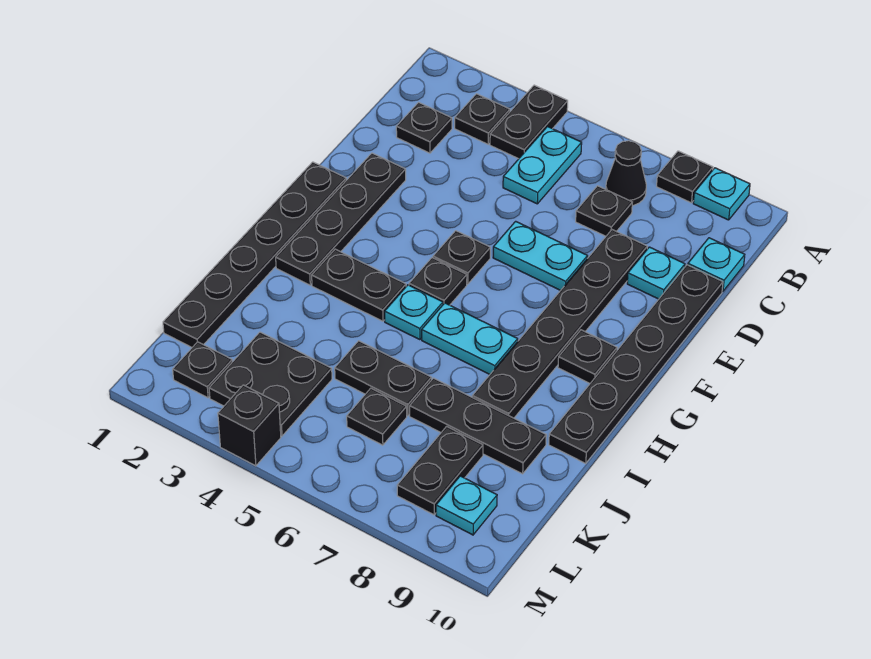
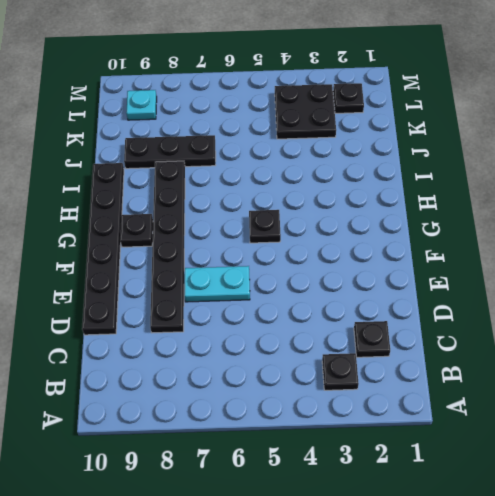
none -> black plate A4:B4 level 1
none -> black plate A8 level 1
none -> cyan plate A9 level 1

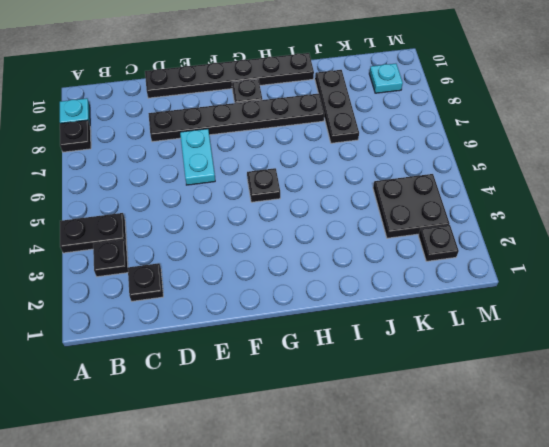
none -> cyan plate B5:C5 level 1
none -> black cone B7 level 1
none -> black plate C7 level 1

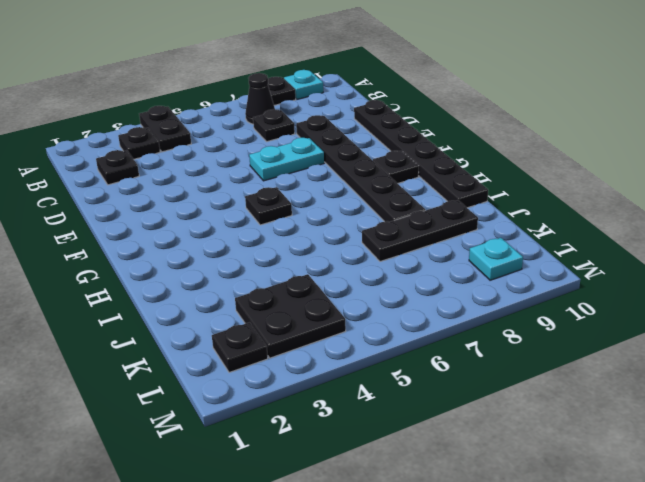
none -> cyan plate B5:C5 level 1
none -> cyan plate C10 level 1
none -> cyan plate D9 level 1

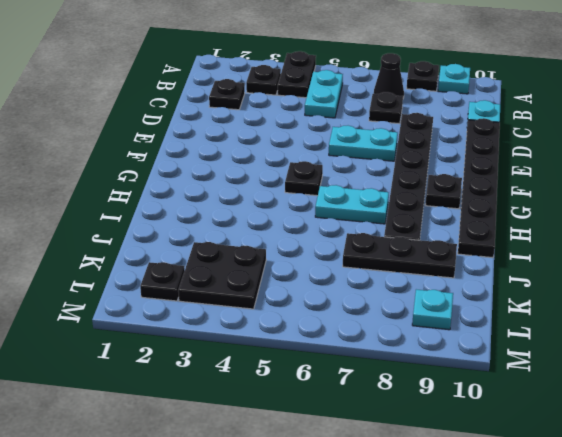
none -> cyan plate D9 level 1
none -> black plate E2:H2 level 1
none -> black plate F1:K1 level 1

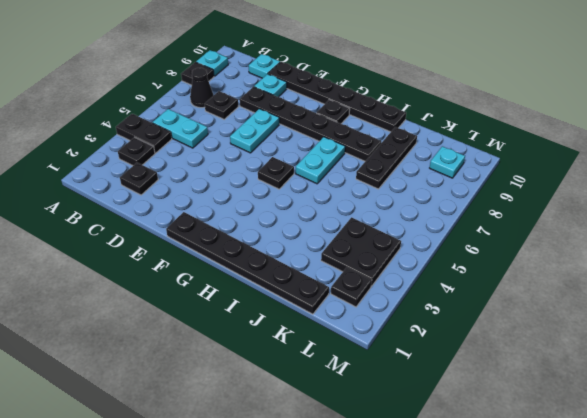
none -> black plate E2:H2 level 1
none -> black plate F5 level 1
none -> black plate H3:H4 level 1

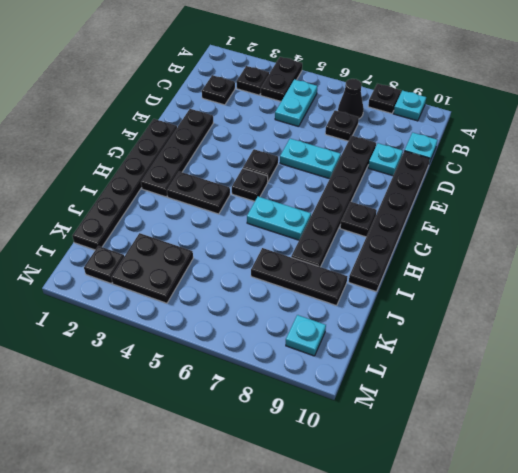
none -> cyan plate H5 level 1
none -> black plate J5:J6 level 1
none -> black plate K6 level 1

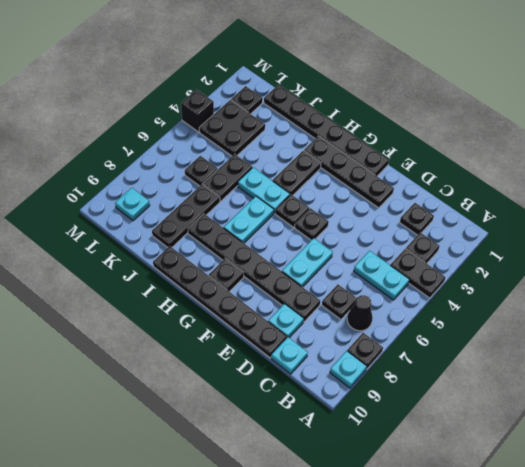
cyan plate H5:I5 level 1 -> cyan plate H5 level 1
none -> black plate K8:L8 level 1

